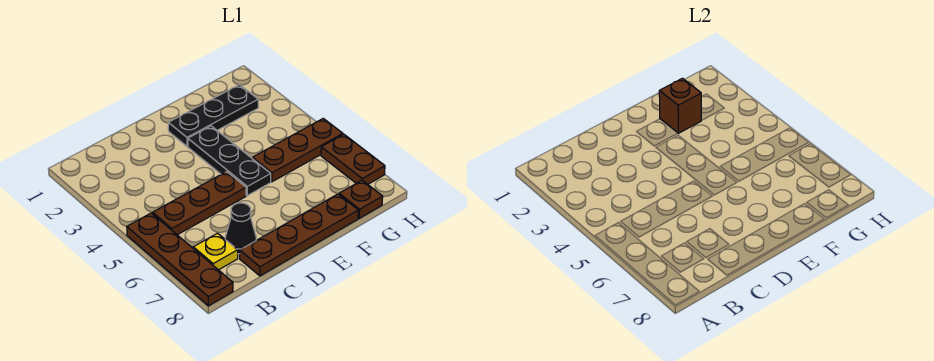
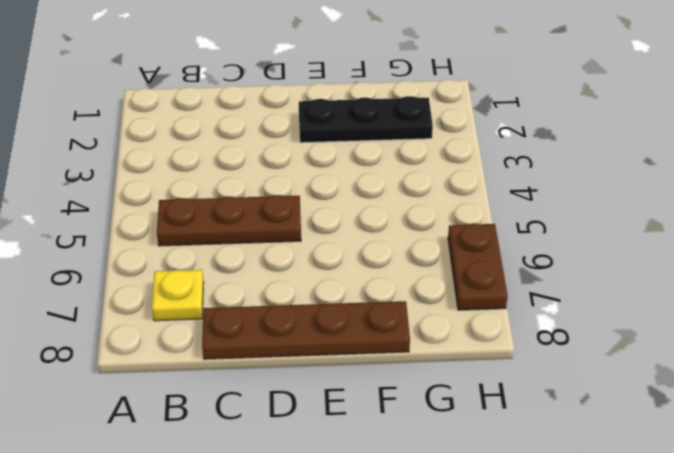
none -> brown plate A5:A8 level 1
none -> black cone C7 level 1

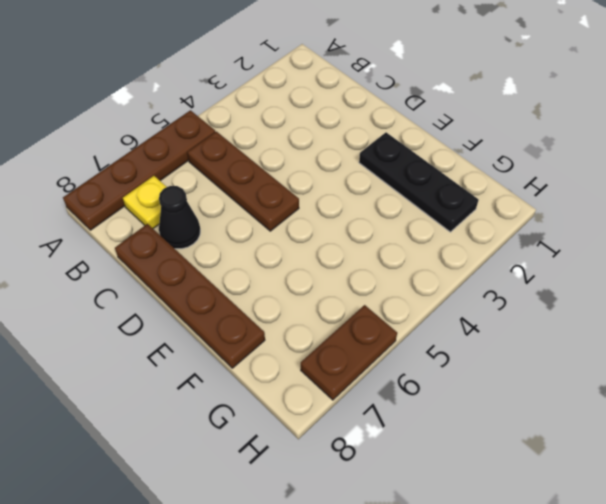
none -> black plate E3:E5 level 1
none -> brown plate F5:H5 level 1

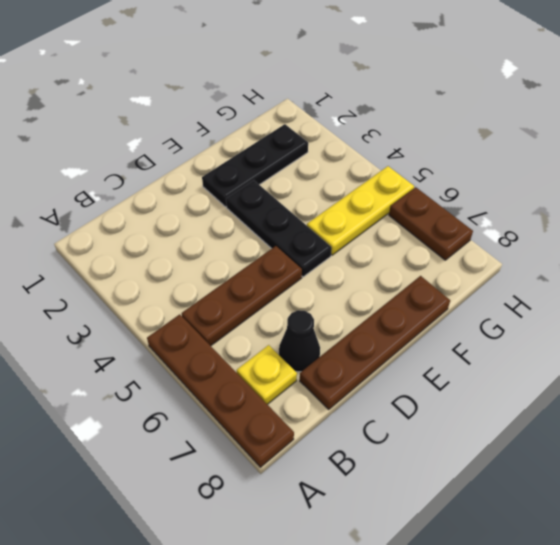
yellow plate F5:H5 level 1 -> brown plate F5:H5 level 1
none -> brown plate G8 level 1
none -> brown brick F2 level 2

